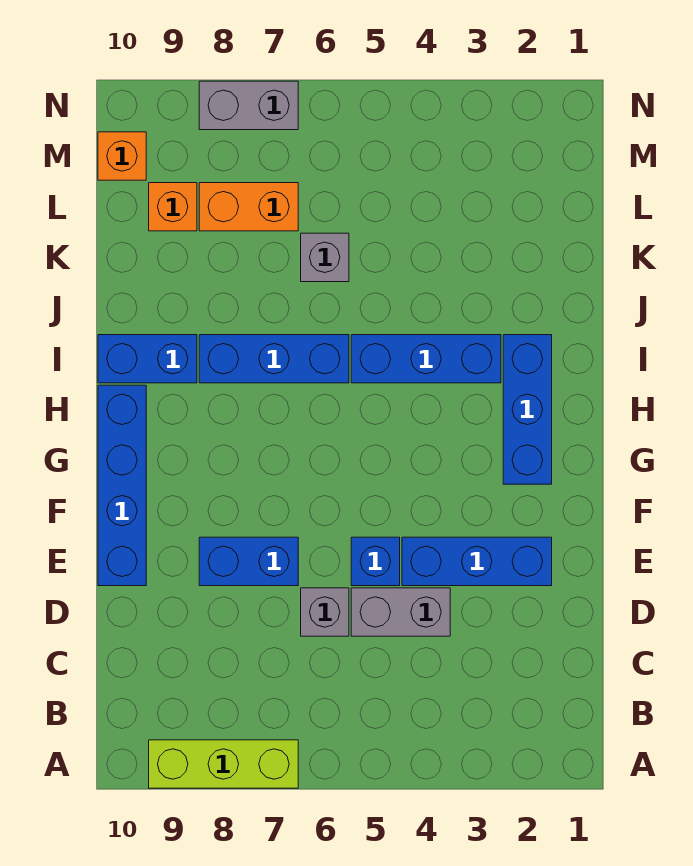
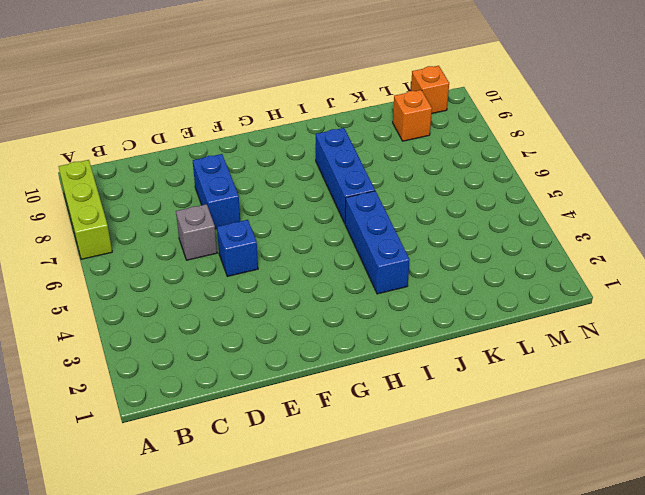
none -> grey brick D4:D5 level 1
none -> blue brick E2:E4 level 1
none -> blue brick E10:H10 level 1

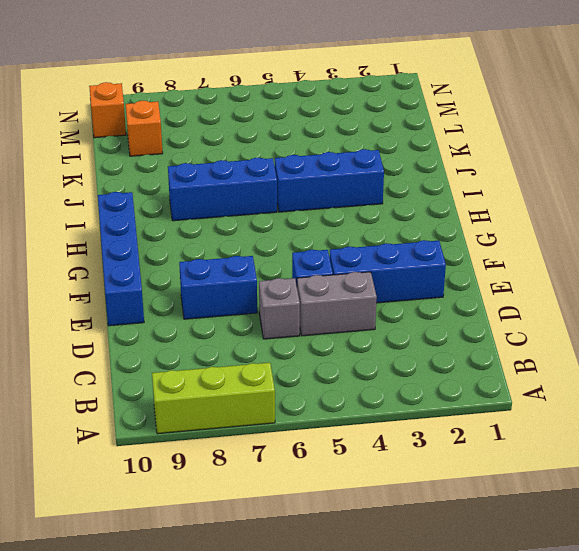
none -> blue brick G2:I2 level 1
none -> blue brick I9:I10 level 1
none -> grey brick K6 level 1

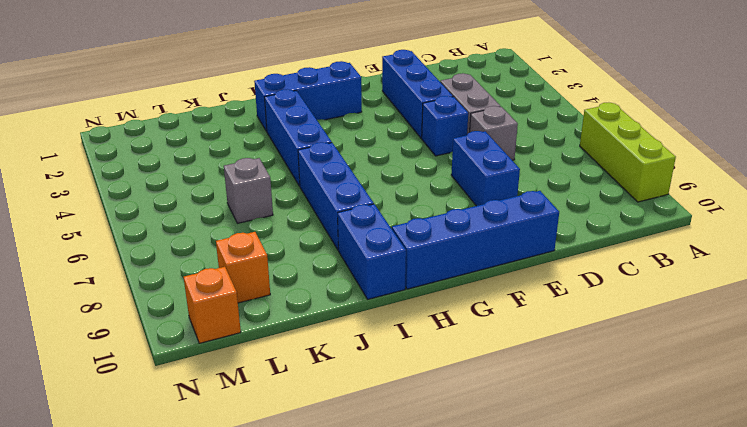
none -> orange brick L7:L8 level 1
none -> grey brick N7:N8 level 1

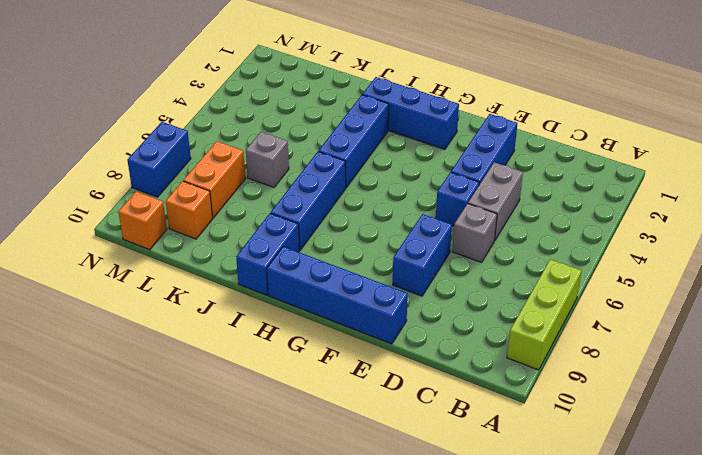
blue brick N7:N8 level 1 -> grey brick N7:N8 level 1

